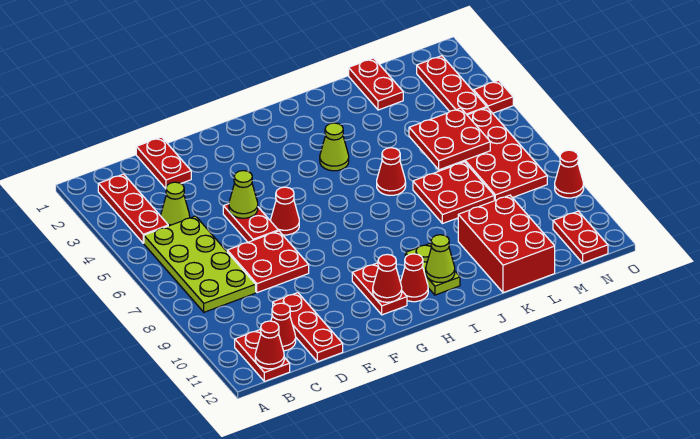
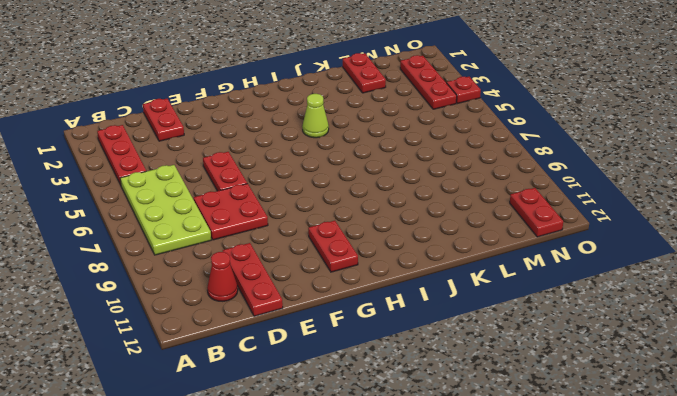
none -> red plate B11:B12 level 1
none -> lime cone C4 level 1
none -> red cone F6 level 1

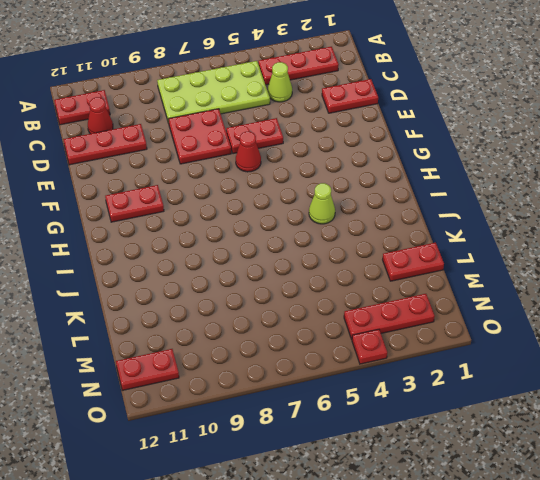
none -> red cone H11 level 1
none -> lime plate I10:I11 level 1
none -> red cone J6 level 1

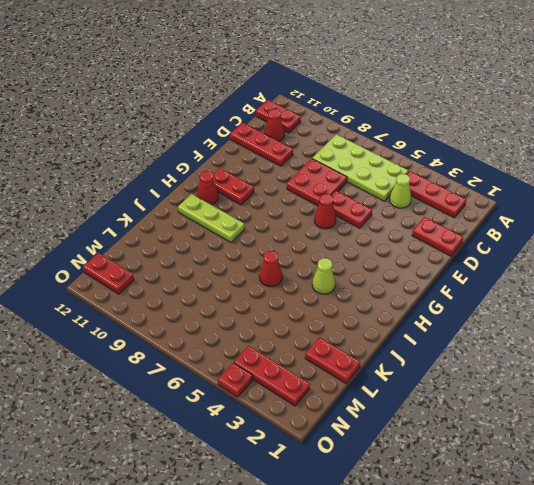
lime plate I9:I11 level 1 -> lime plate I10:I11 level 1
none -> red plate K7:L8 level 1
none -> red brick K10:L12 level 1
none -> red plate M5:N8 level 1

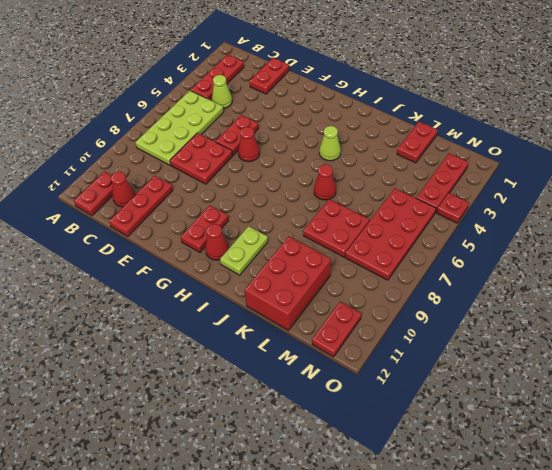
none -> red cone O9 level 1
none -> red cone B12 level 2
none -> lime cone E5 level 2

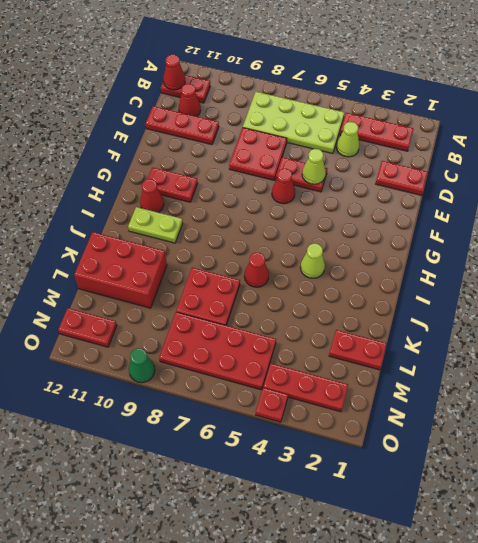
green cone O9 level 1 -> red cone O9 level 1
none -> red cone G11 level 2
none -> lime cone I11 level 2
none -> red plate L5:M6 level 2

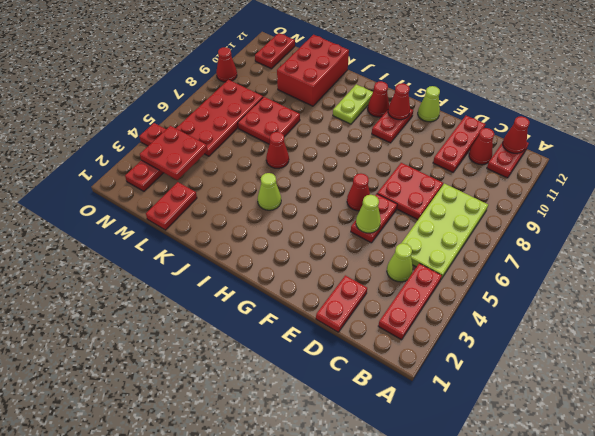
lime cone F12 level 1 -> lime cone I11 level 2
red plate M3:N4 level 2 -> red plate L5:M6 level 2

